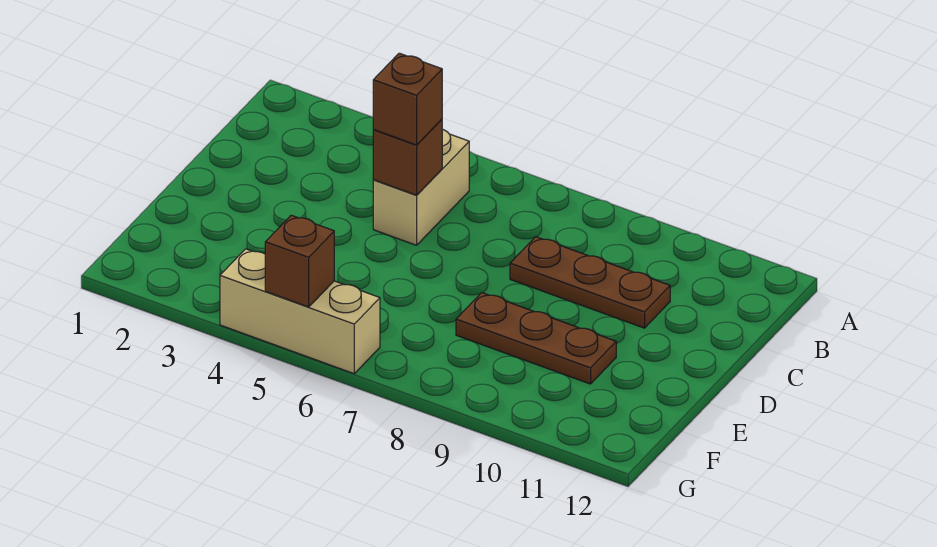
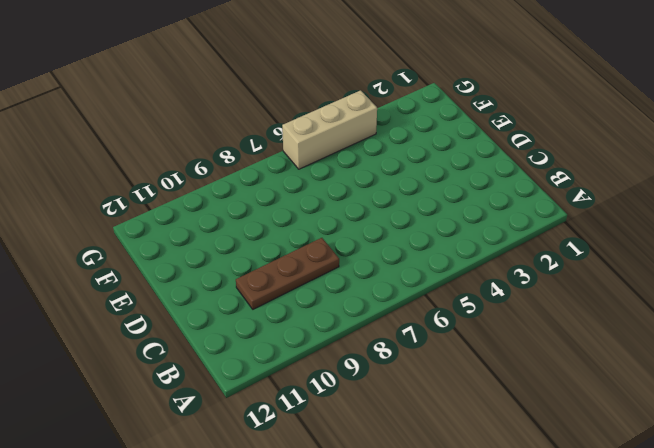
none -> tan brick B5:C5 level 1
none -> brown plate E8:E10 level 1

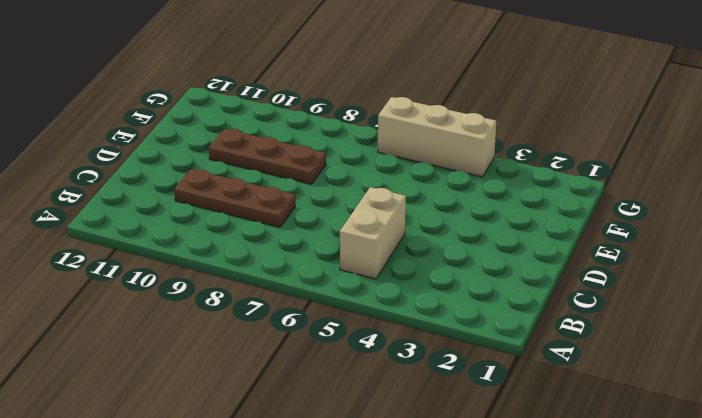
none -> brown brick C5 level 2
none -> brown brick G5 level 2

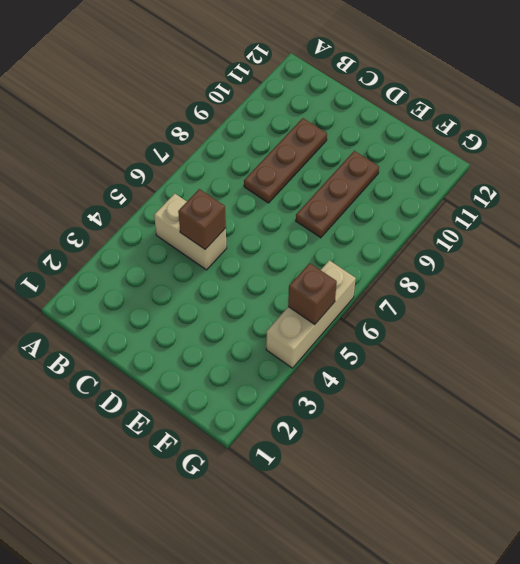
none -> brown brick C5 level 3

